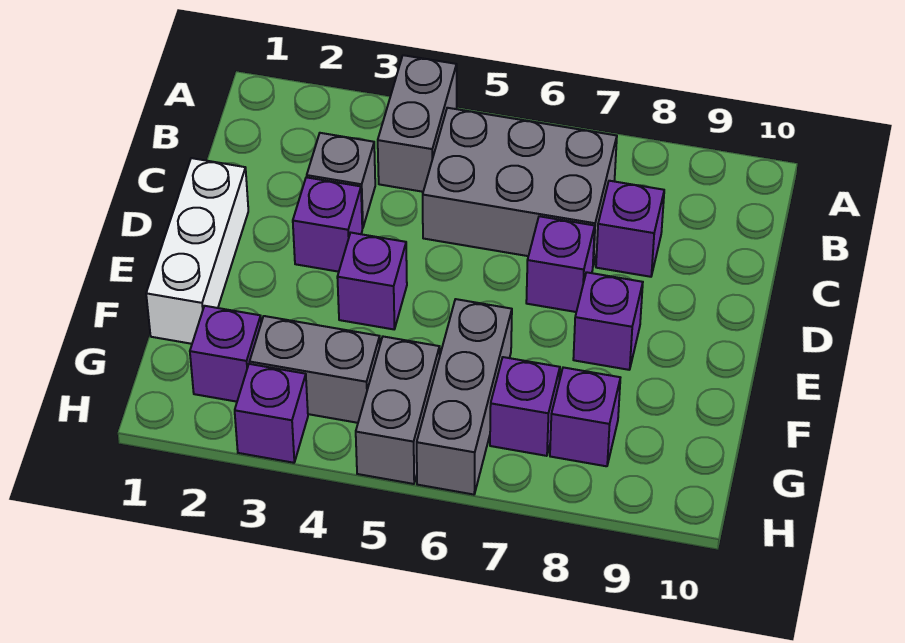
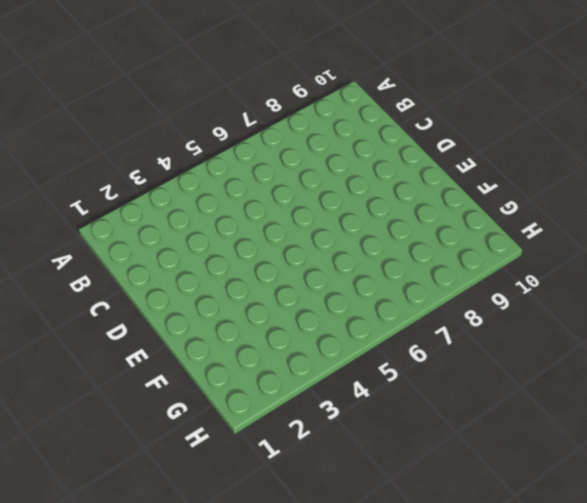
none -> grey brick A4:B4 level 1
none -> grey brick B5:C7 level 1
none -> grey brick C3 level 1

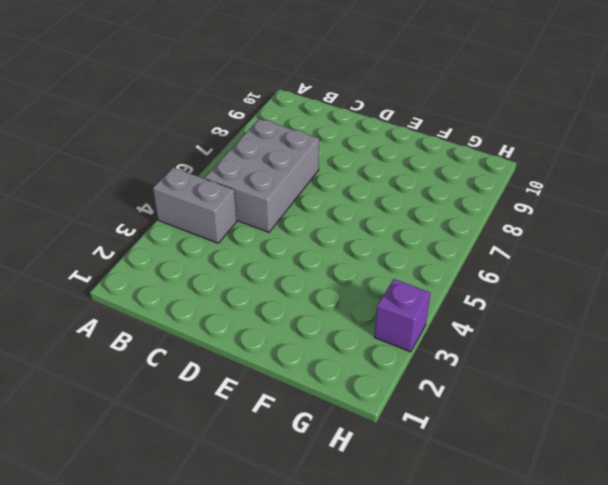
none -> grey brick C3 level 1
none -> purple brick C8 level 1
none -> white brick D1:F1 level 1

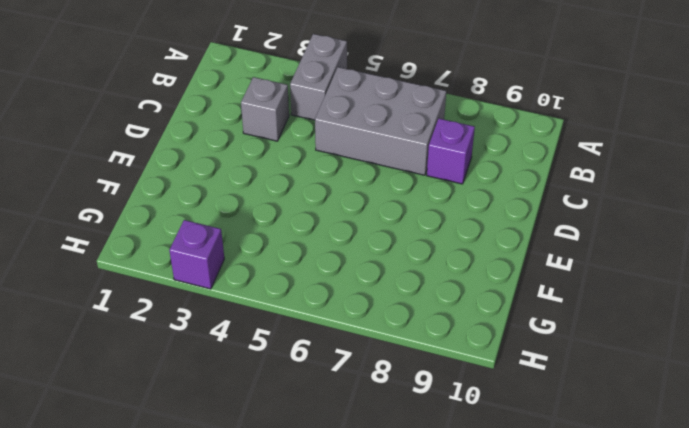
none -> white brick D1:F1 level 1
none -> purple brick D3 level 1
none -> purple brick D7 level 1

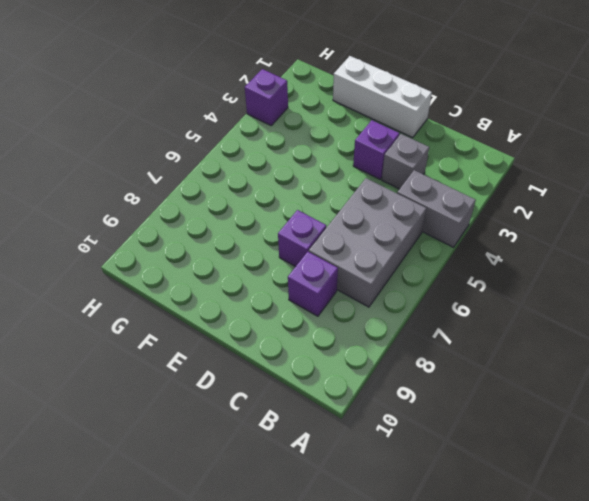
none -> purple brick E4 level 1
none -> purple brick E8 level 1
none -> grey brick F6:H6 level 1

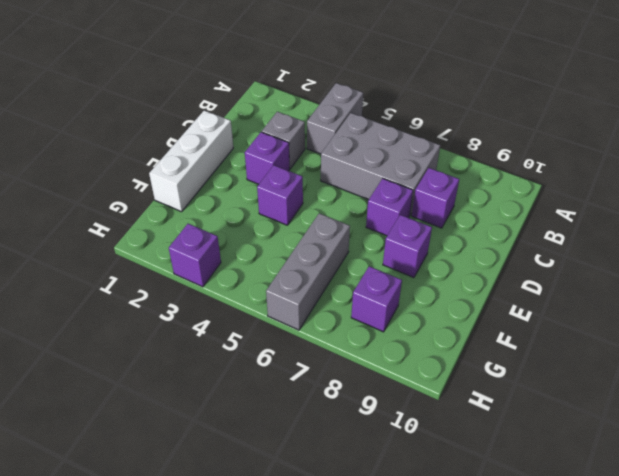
none -> purple brick G2 level 1
none -> grey brick G3:G4 level 1
none -> grey brick G5:H5 level 1

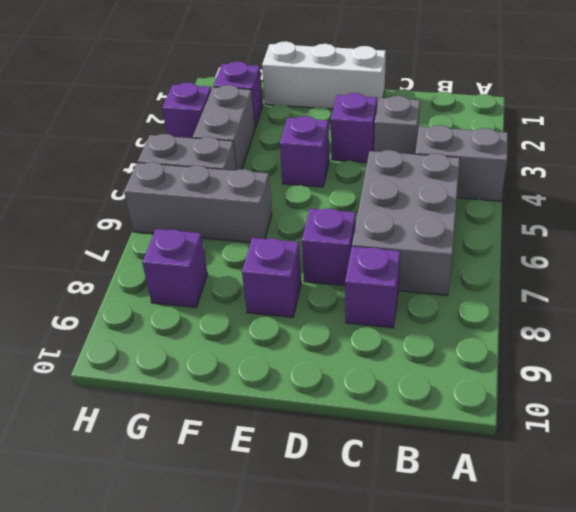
none -> purple brick G7 level 1

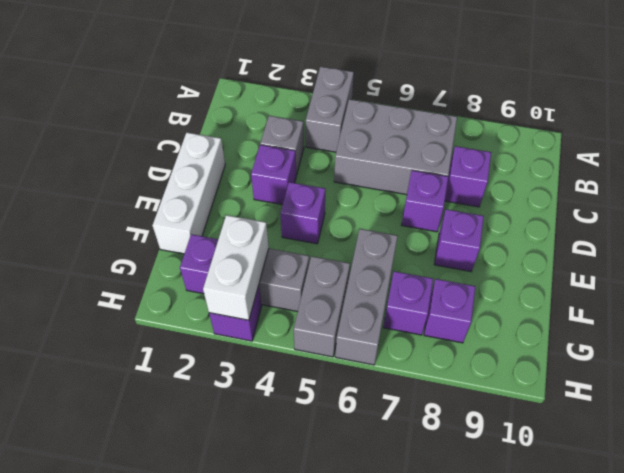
white brick G3:H3 level 2 -> none

